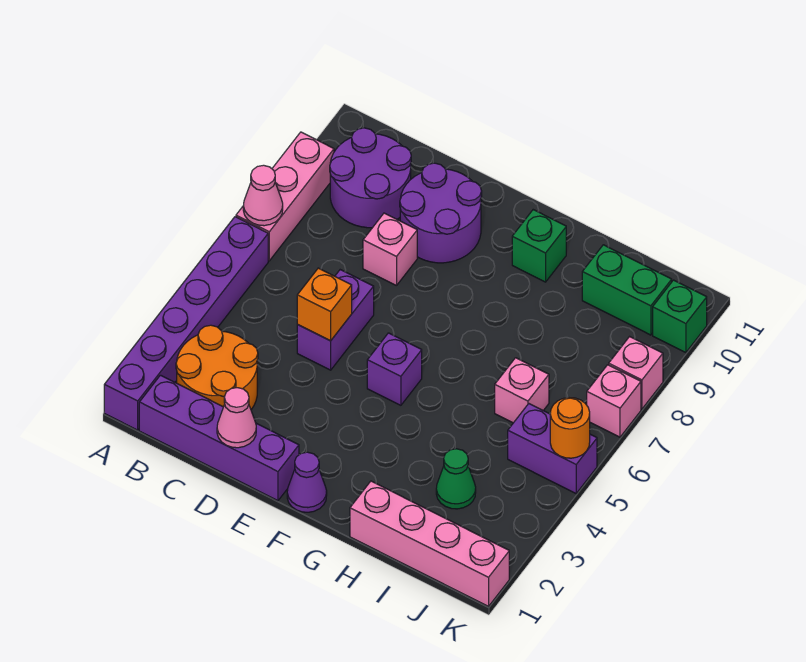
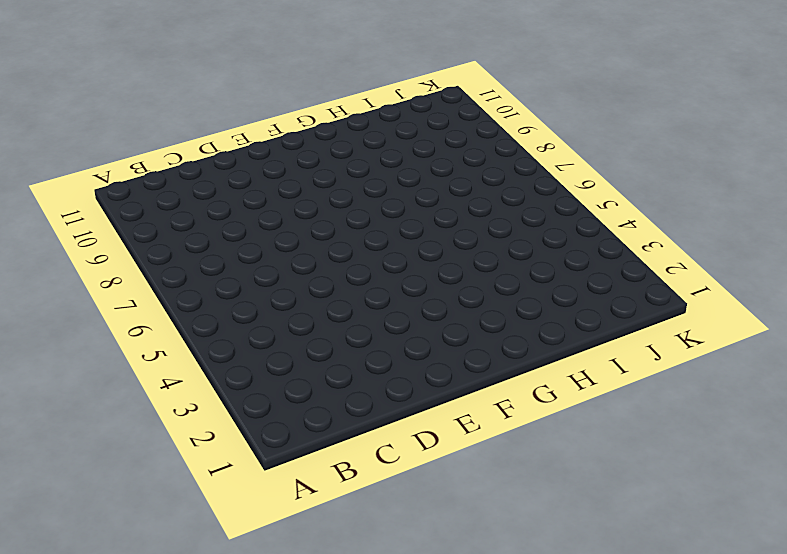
none -> purple brick A1:A6 level 1
none -> pink brick A7:A9 level 1
none -> purple brick B1:E1 level 1

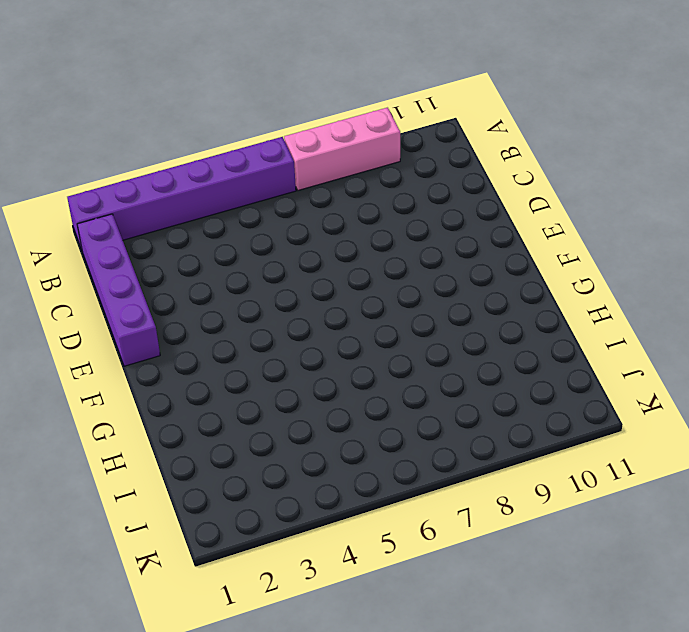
none -> orange round brick B2:C3 level 1
none -> purple round brick B9:C10 level 1
none -> purple brick D5:D6 level 1

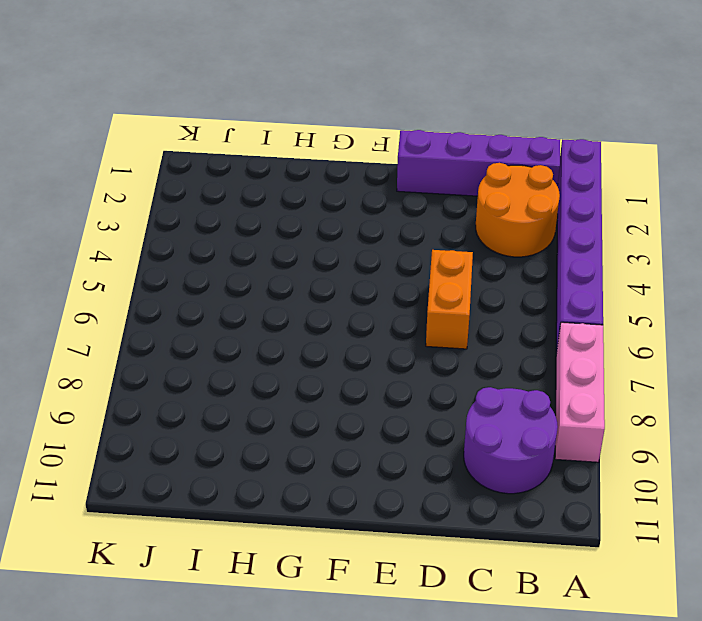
orange brick D5:D6 level 1 -> purple brick D5:D6 level 1
none -> pink brick D8 level 1
none -> purple round brick D9:E10 level 1
none -> purple cone F1 level 1

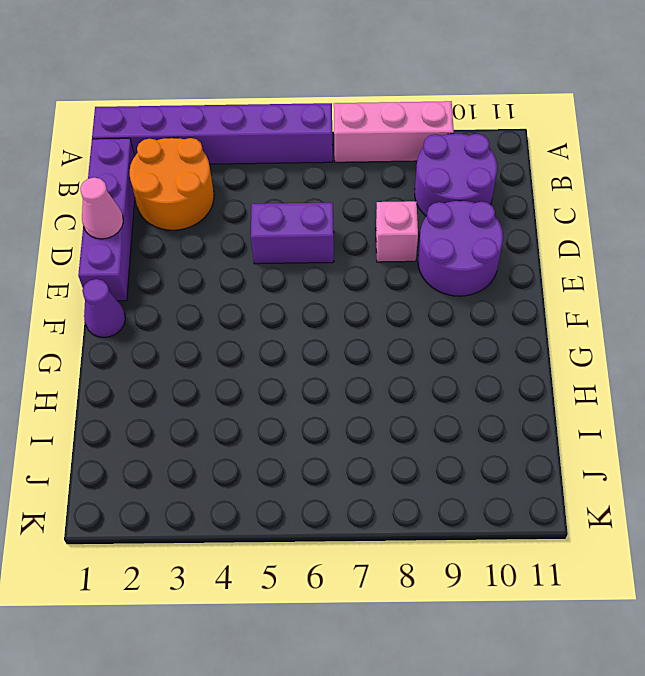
none -> purple brick F5 level 1
none -> green brick G10 level 1
none -> pink brick H1:K1 level 1

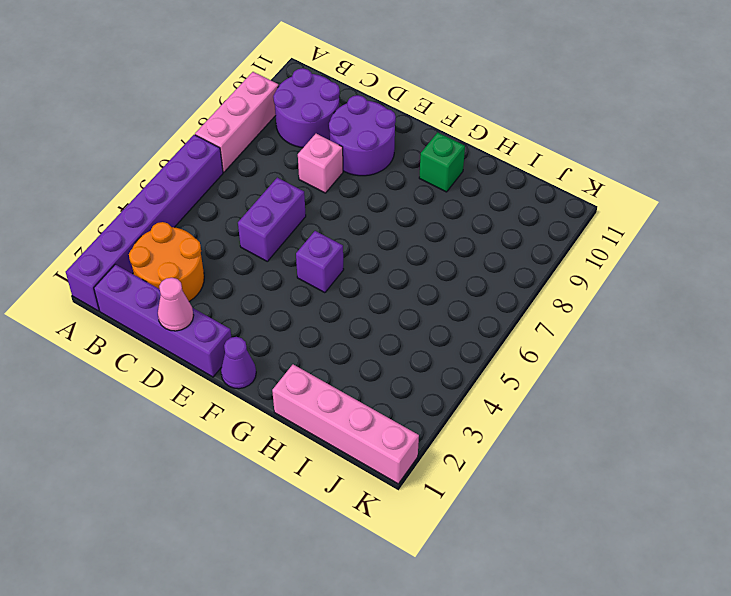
none -> green cone I3 level 1
none -> pink brick I6 level 1
none -> green brick I10:J10 level 1

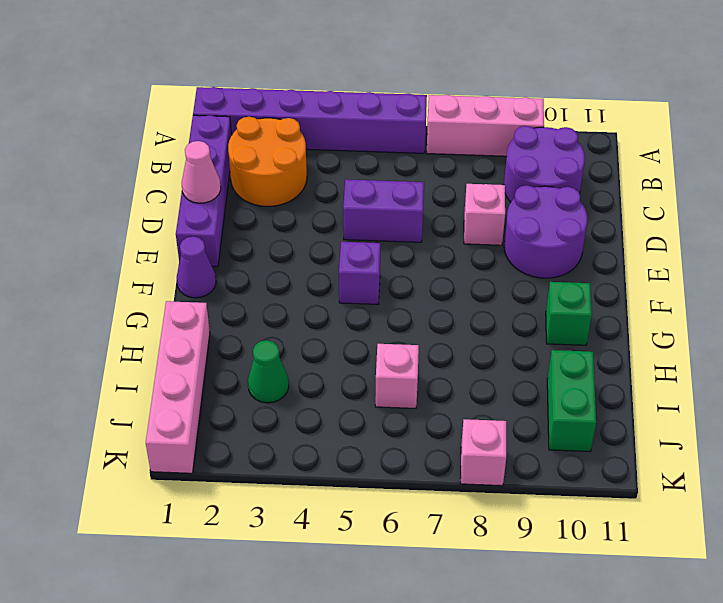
none -> purple brick J5:K5 level 1
none -> pink brick K7 level 1
none -> green brick K10 level 1

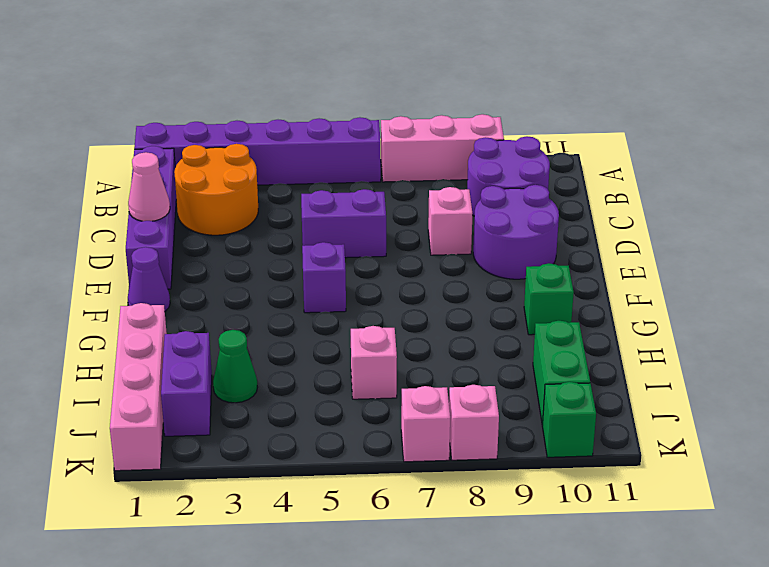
purple brick I2:J2 level 1 -> purple brick J5:K5 level 1
none -> pink cone A7 level 2
none -> orange brick D5 level 2
none -> orange round brick K5 level 2

